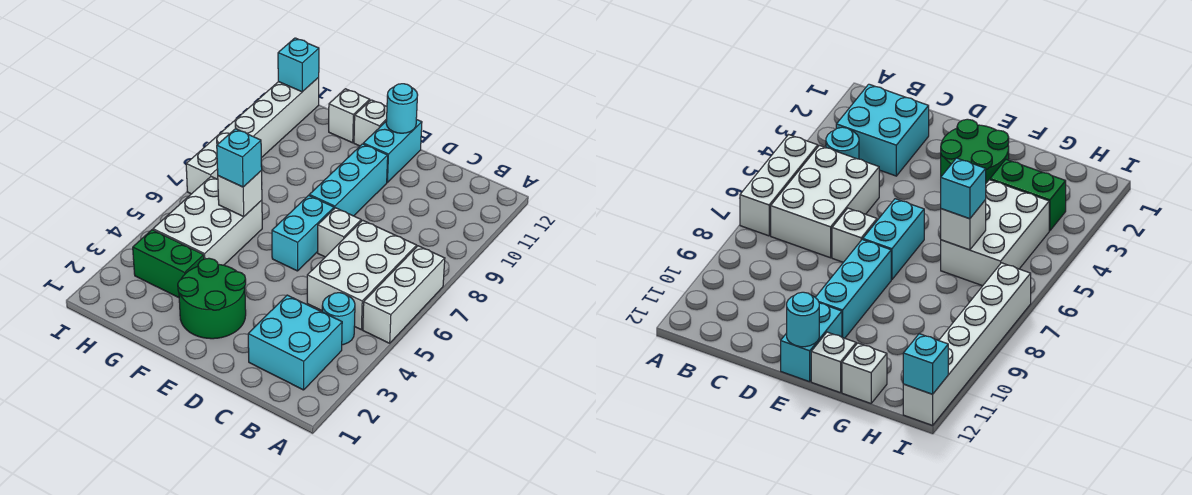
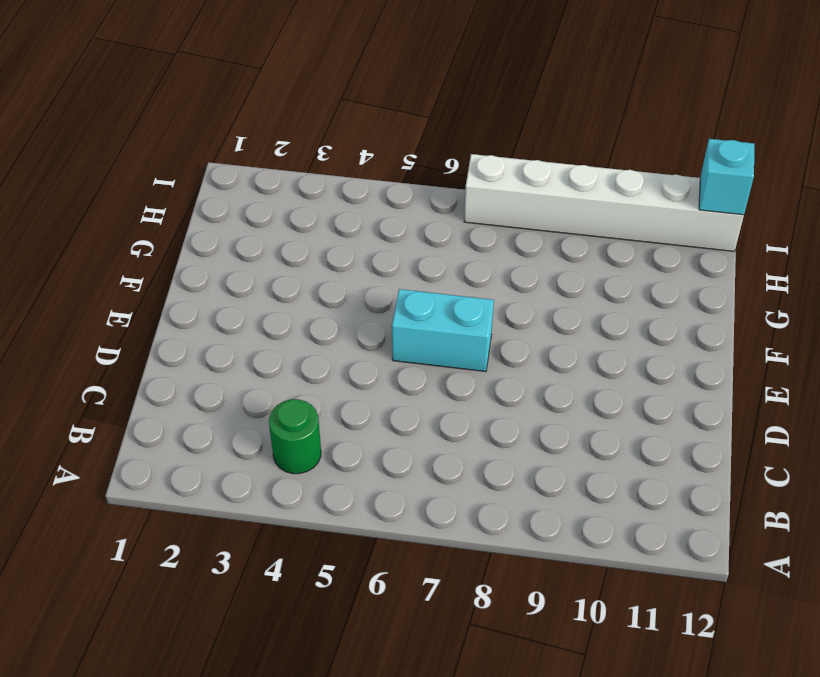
green round brick B4 level 1 -> cyan round brick B4 level 1
none -> white brick A5:A7 level 1
none -> cyan brick B2:C3 level 1
none -> white brick B5:C7 level 1

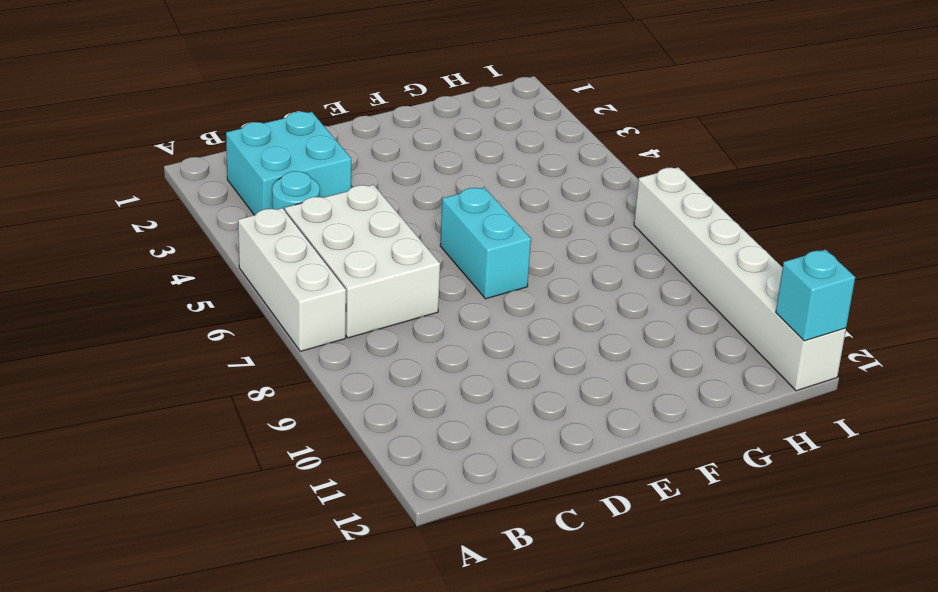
none -> white brick D7 level 1
none -> green round brick E2:F3 level 1
none -> cyan brick E8:E10 level 1

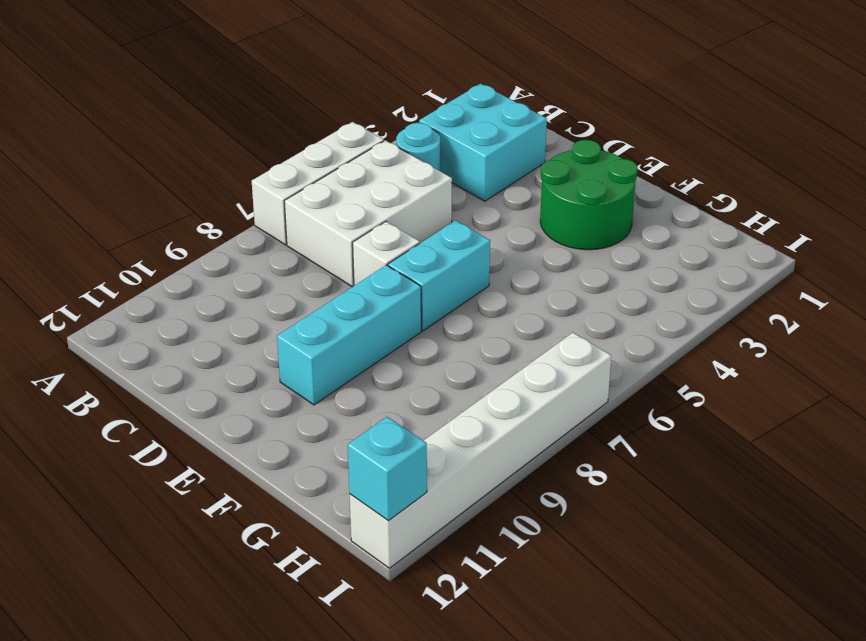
none -> cyan brick E11:E12 level 1
none -> white brick F12 level 1
none -> green brick G3:H3 level 1

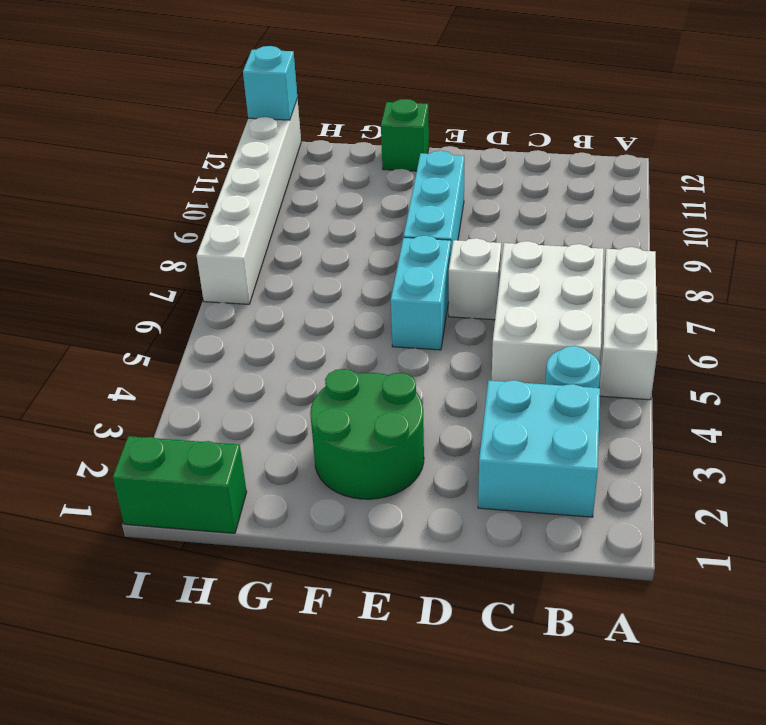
green brick F12 level 1 -> white brick F12 level 1
green brick H1:I1 level 1 -> green brick G3:H3 level 1
none -> cyan brick E11:E12 level 1
none -> white brick G4:H6 level 1
none -> white brick G12 level 1

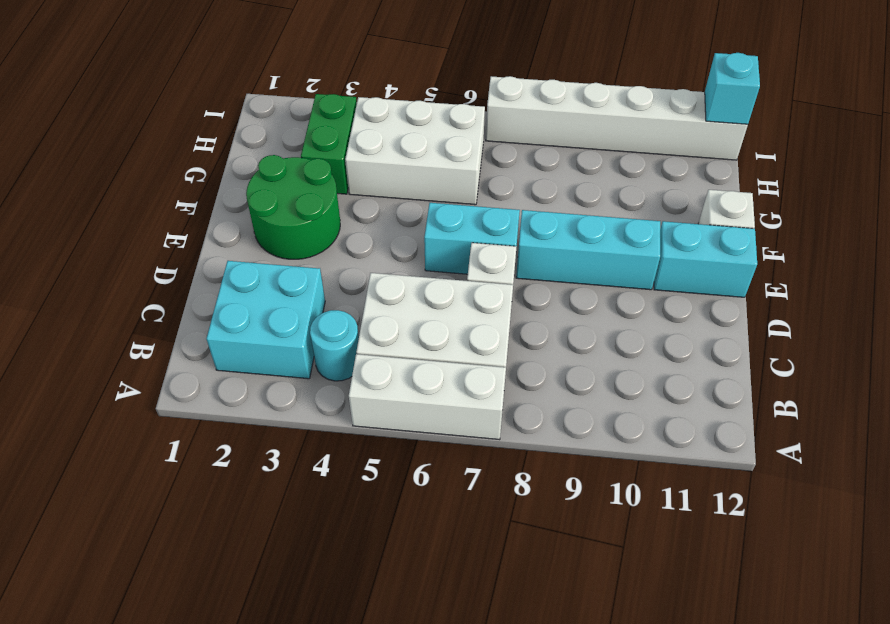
none -> white brick G12 level 1
none -> cyan round brick E12 level 2
none -> white brick G6 level 2

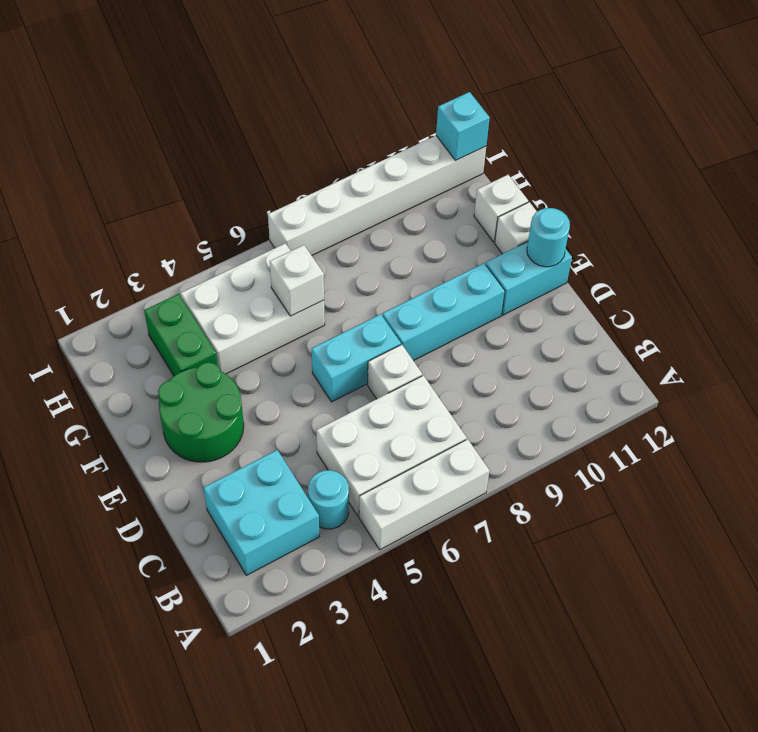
none -> cyan brick G6 level 3

